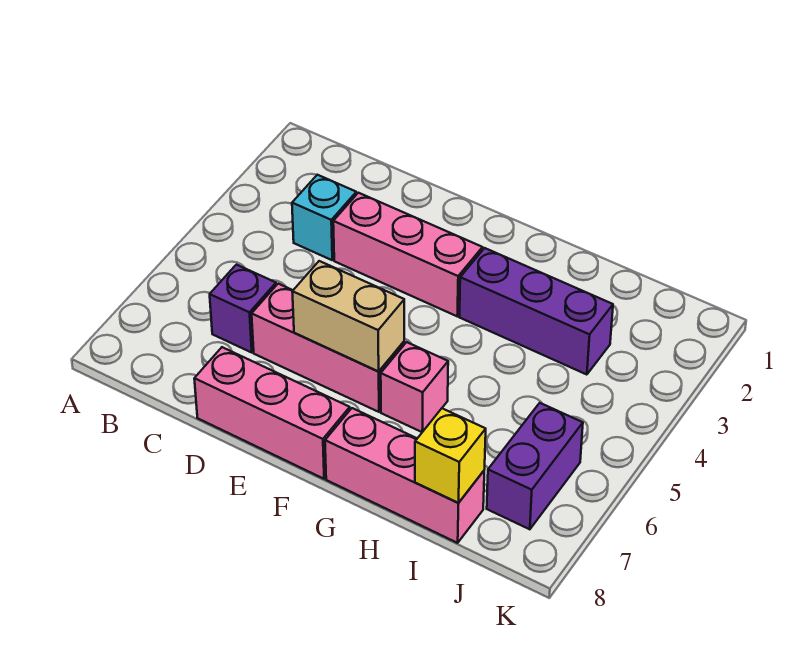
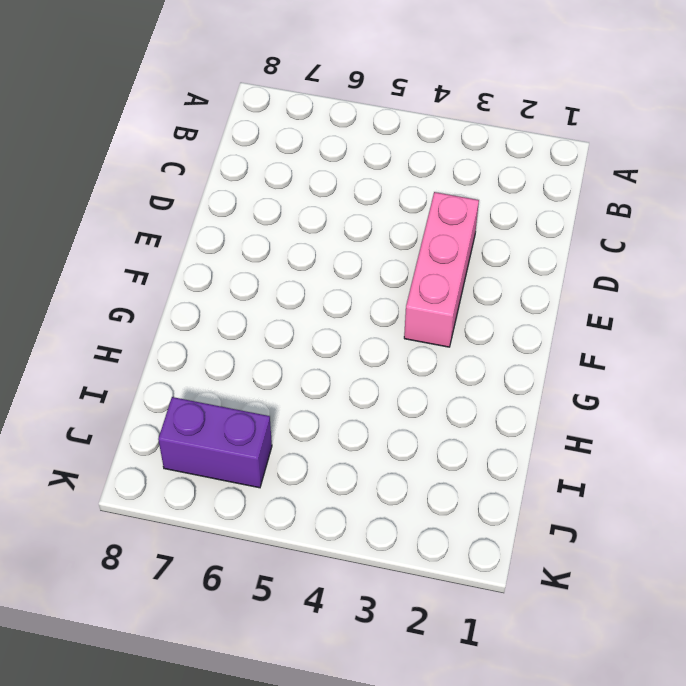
none -> cyan brick C3 level 1
none -> purple brick C6 level 1

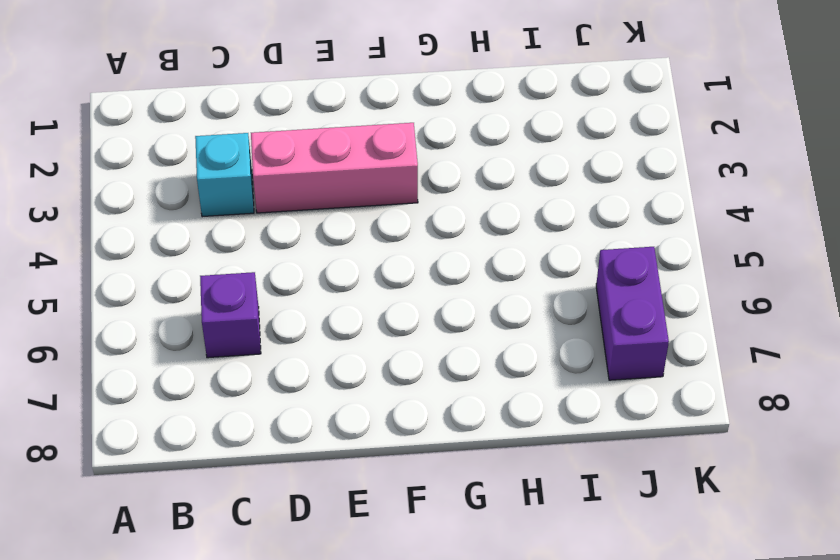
none -> pink brick D6:F6 level 1
none -> pink brick D8:F8 level 1

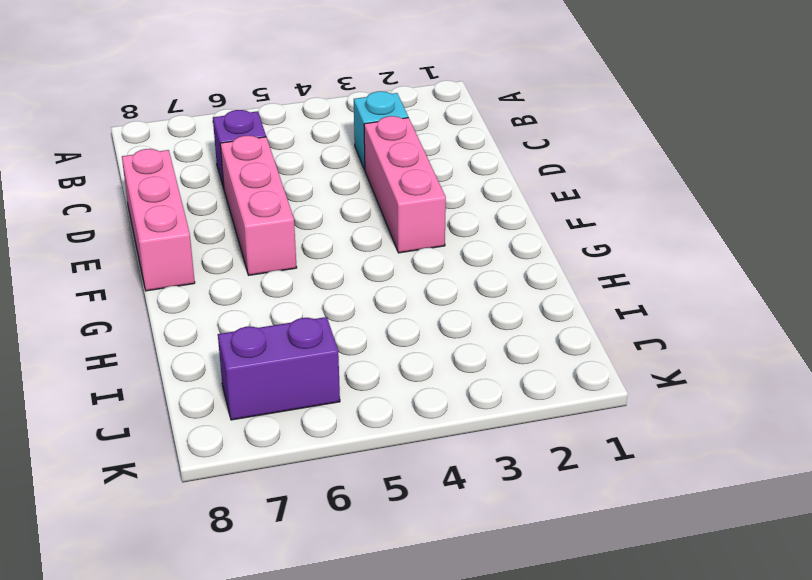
none -> purple brick G3:I3 level 1
none -> pink brick G6 level 1

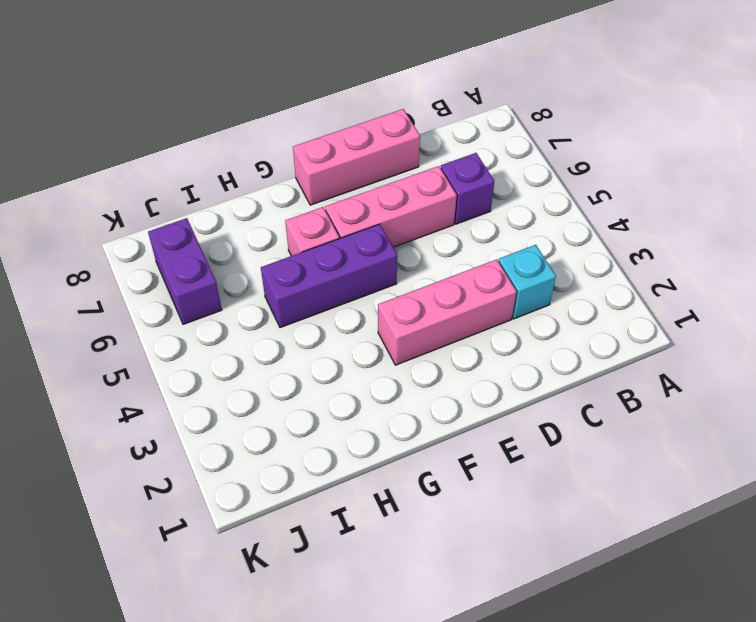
purple brick F5:H5 level 1 -> purple brick G3:I3 level 1
none -> pink brick G8:I8 level 1
none -> tan brick E6:F6 level 2

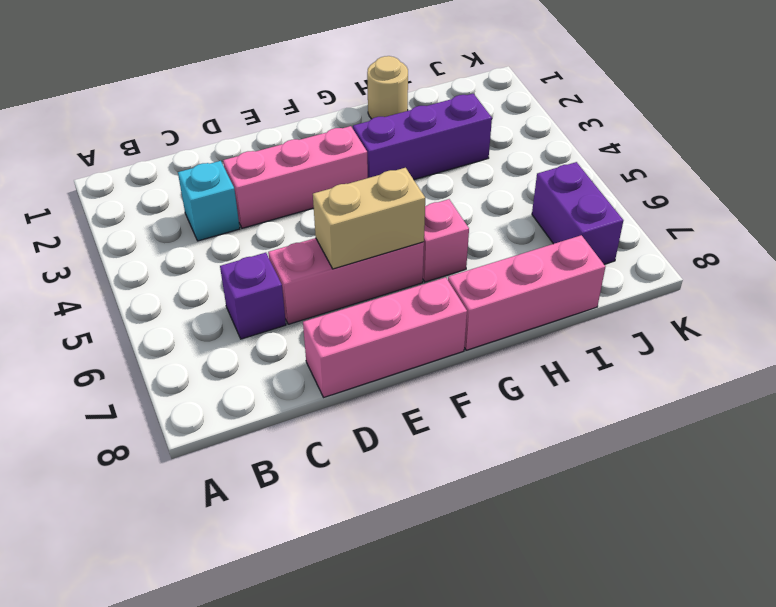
tan round brick H1 level 1 -> none
none -> yellow brick I8 level 2

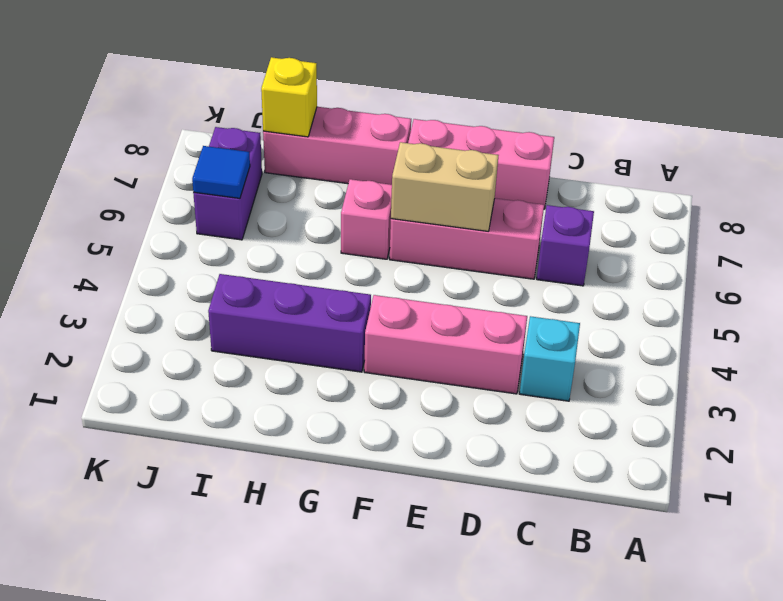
blue tile J6 level 2 -> none

